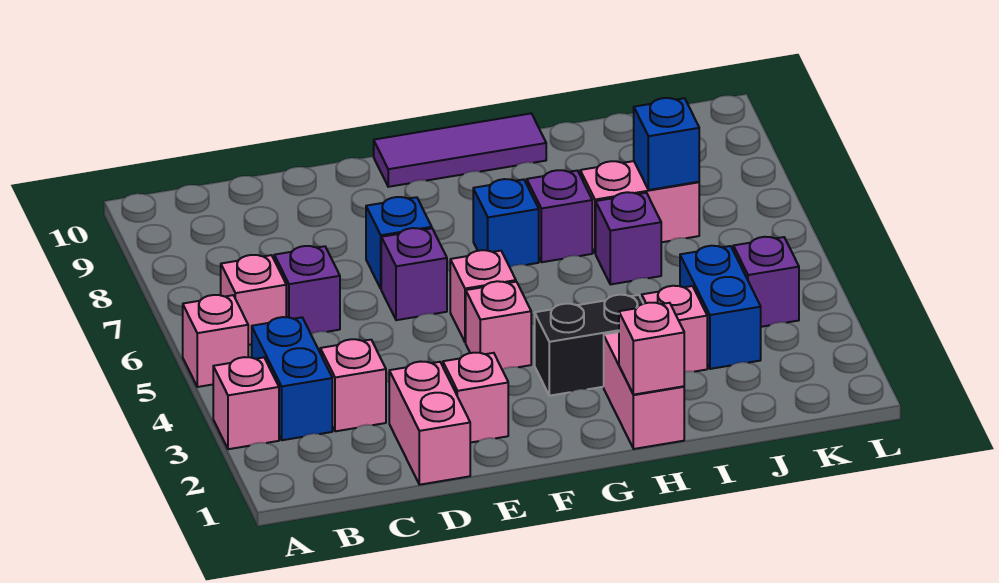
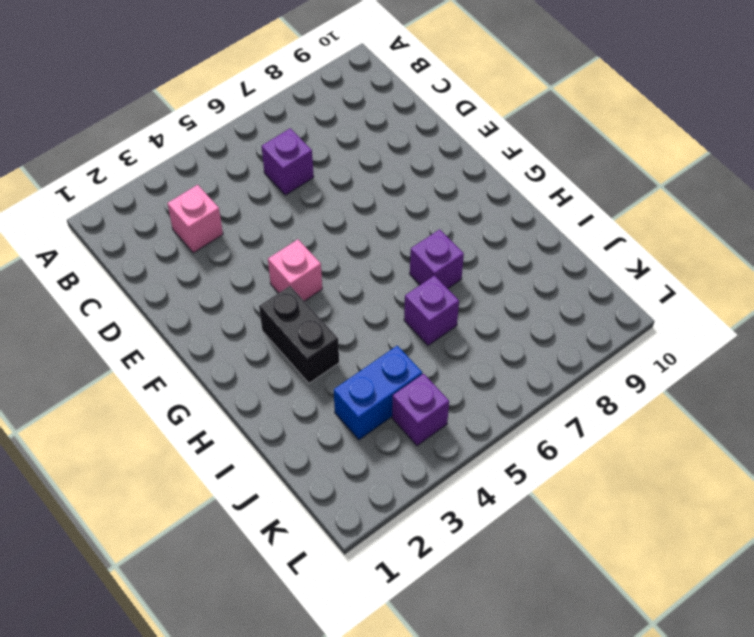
none -> pink brick A3 level 1
none -> pink brick A5 level 1
none -> blue brick B3:B4 level 1

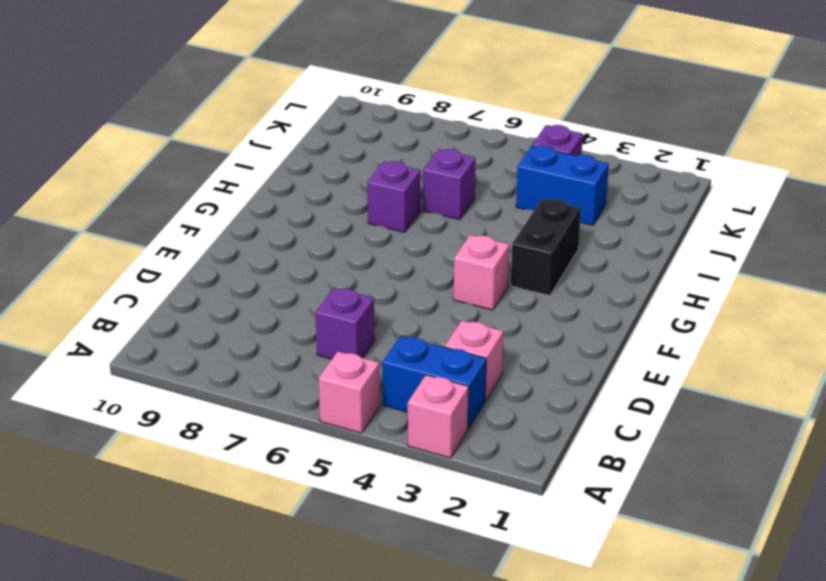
none -> pink brick B6 level 1
none -> pink brick D1:D2 level 1
none -> pink brick E2 level 1

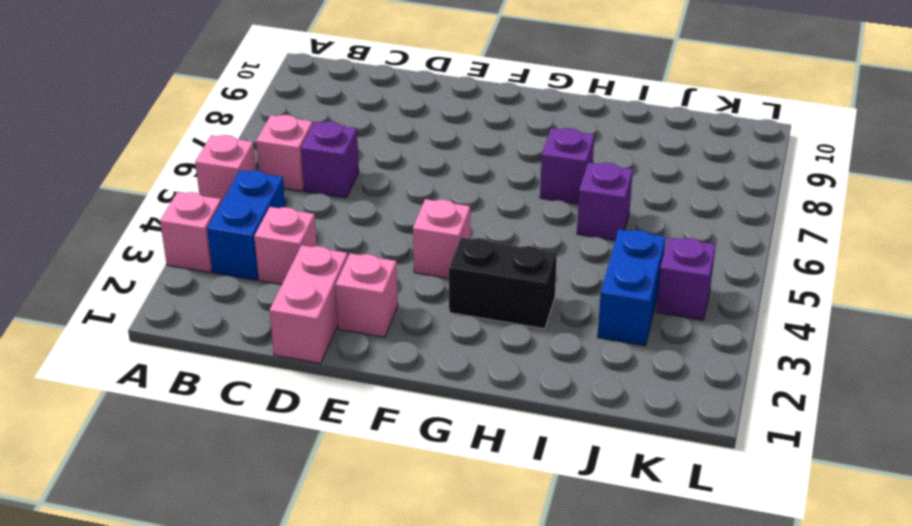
none -> purple brick E6 level 1
none -> blue brick E7 level 1
none -> pink brick F5 level 1

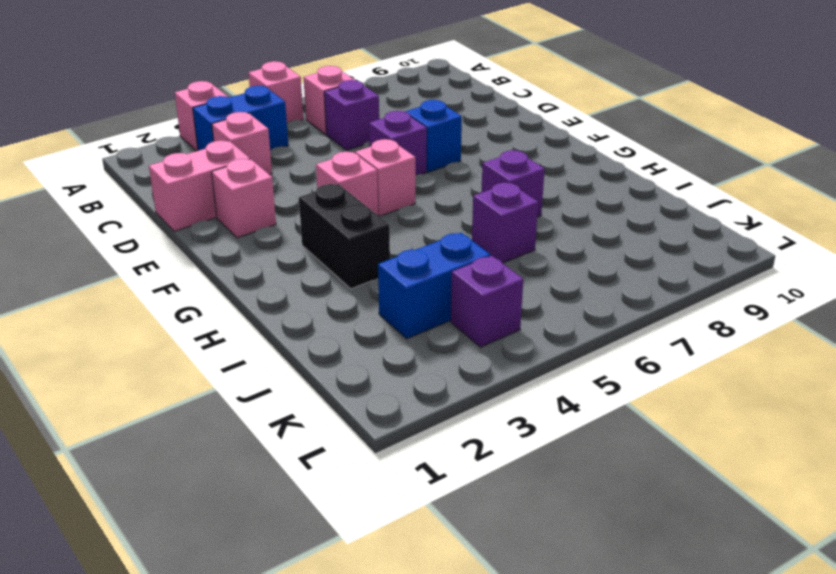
none -> purple tile F10:H10 level 1
none -> blue brick G7 level 1
none -> pink brick H1:H2 level 1

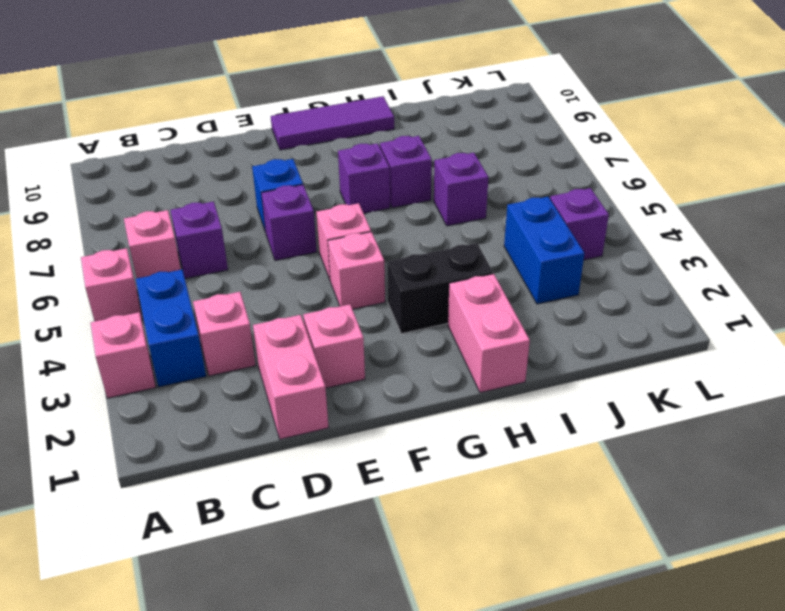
purple brick G7 level 1 -> blue brick G7 level 1
none -> pink brick I3 level 1
none -> pink brick I7:J7 level 1
none -> pink brick H1 level 2

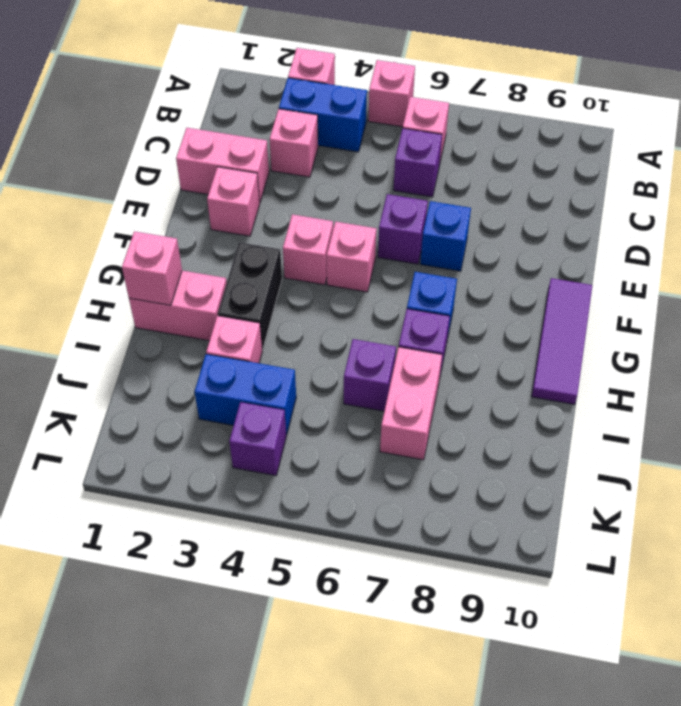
none -> blue brick J7 level 2

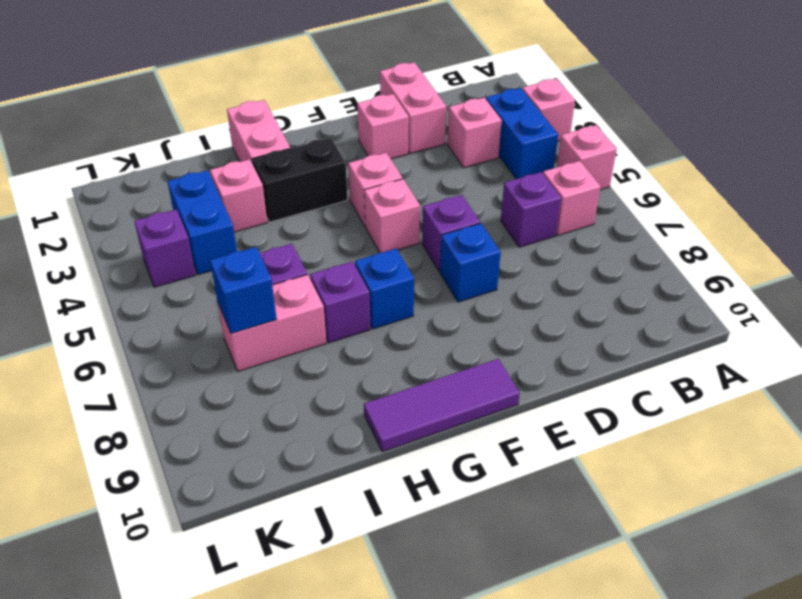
none -> pink brick H1 level 2

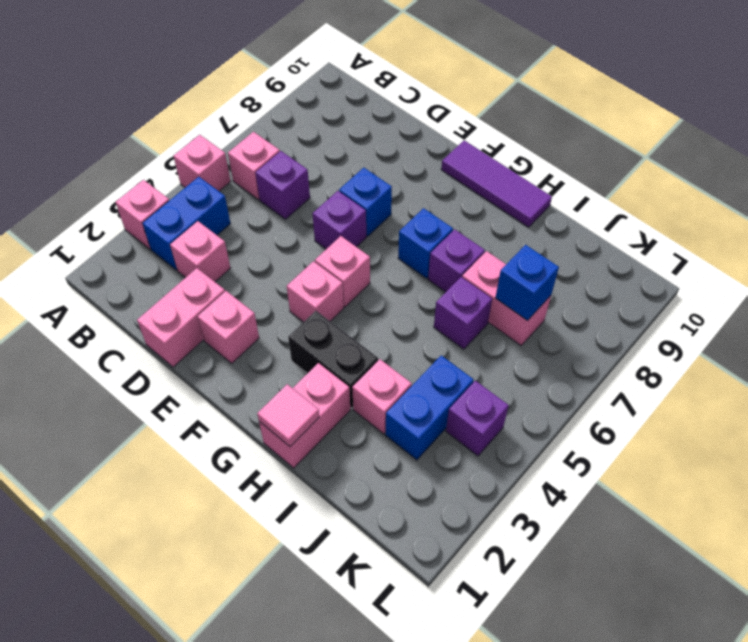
pink tile H1 level 2 -> pink brick H1 level 2

